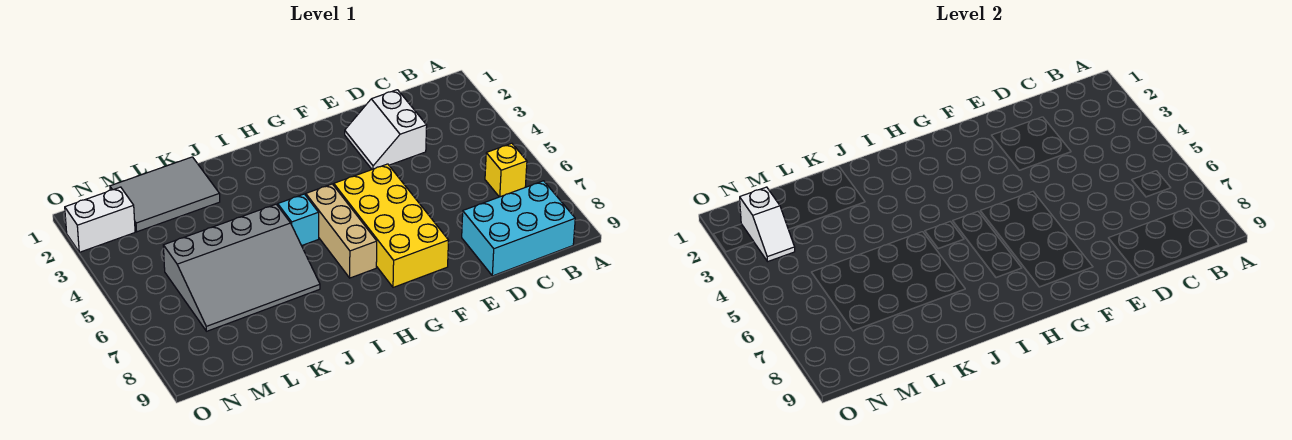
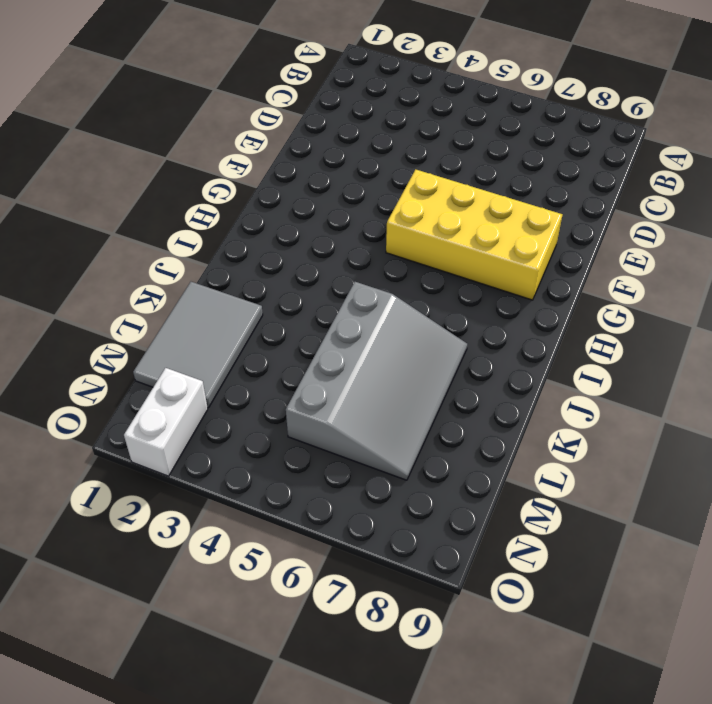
none -> yellow brick B6 level 1
none -> cyan brick B8:D9 level 1

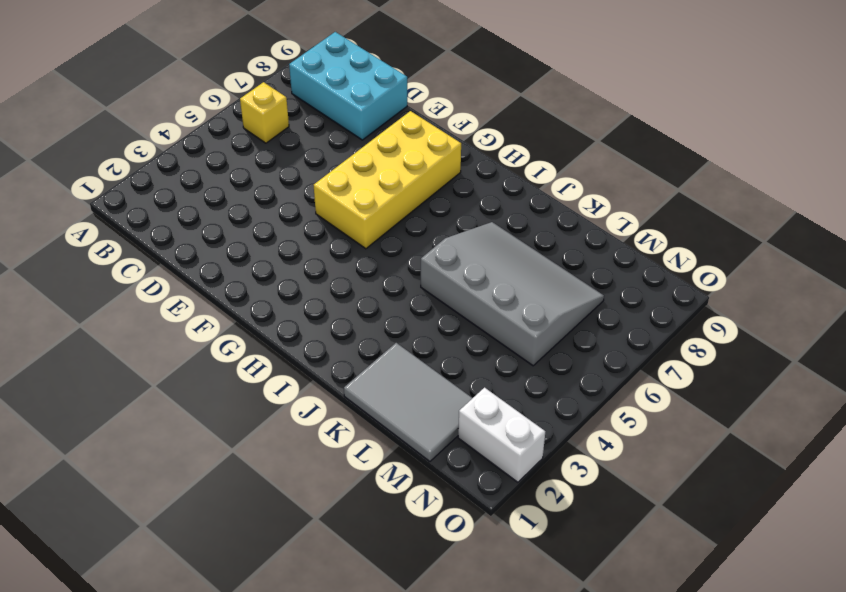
none -> white slope D2:E3 level 1 top D
none -> tan brick H5:H7 level 1

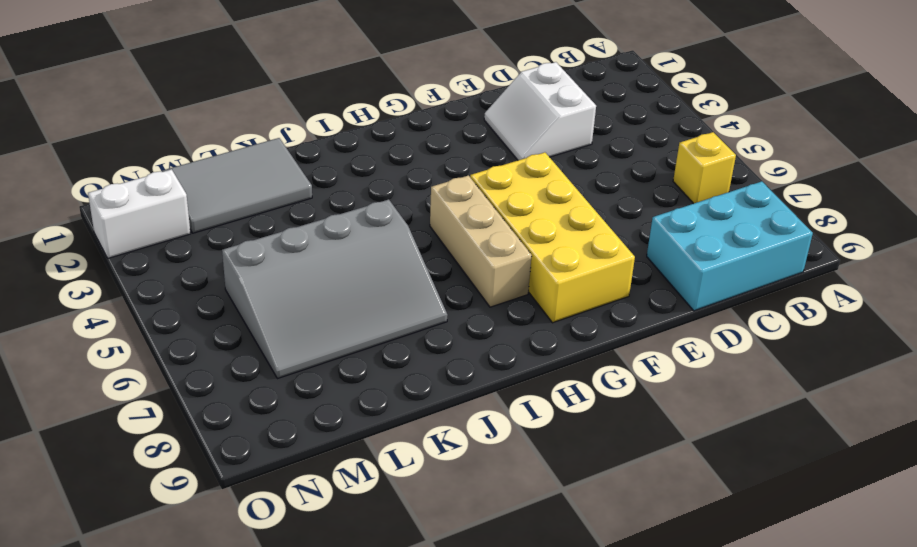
none -> cyan brick I5 level 1
none -> white slope N2:N3 level 2 top 2

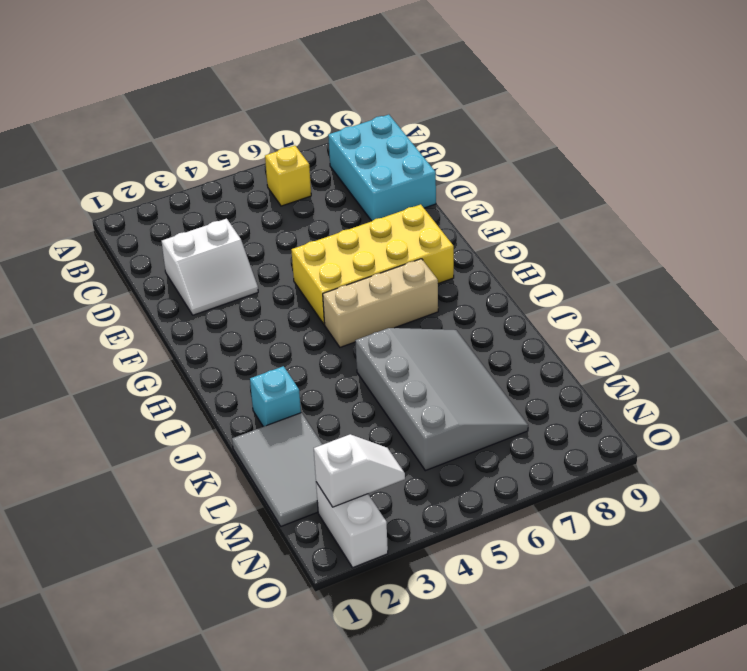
cyan brick J2 level 1 -> cyan brick I5 level 1

